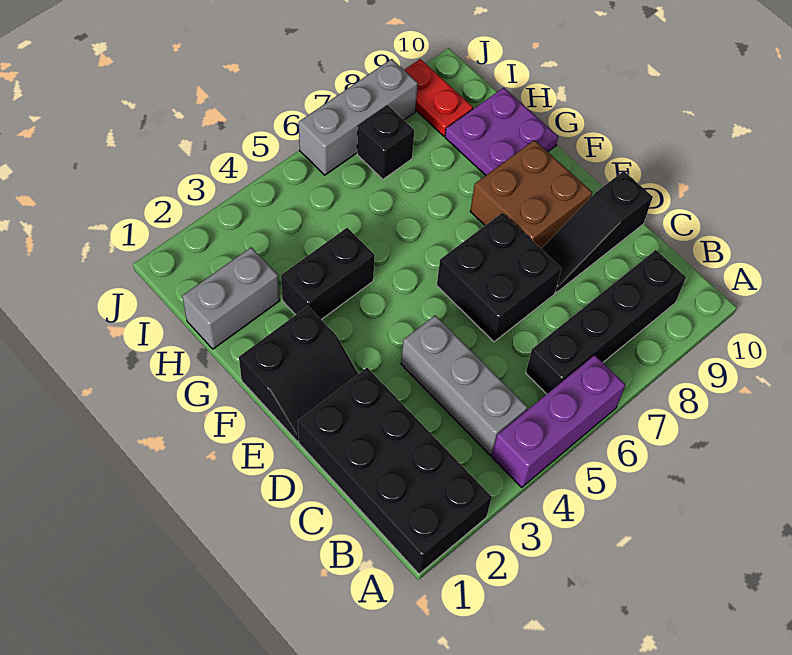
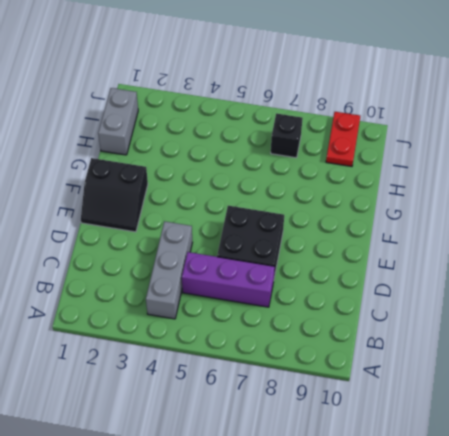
purple brick C5:C7 level 1 -> purple brick A4:A6 level 1
grey brick H1:I1 level 1 -> grey brick H1:H2 level 1
none -> black brick A1:D2 level 1
none -> black brick B6:B9 level 1
none -> black slope D8:D10 level 1 top 10

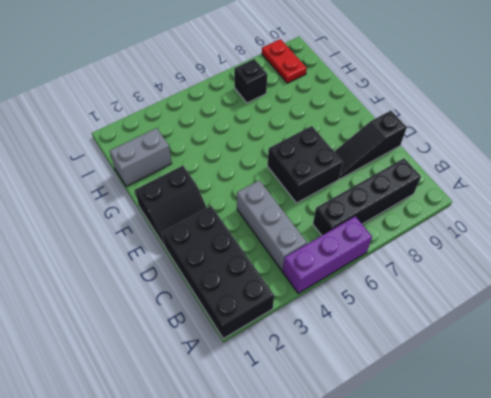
none -> brown brick E8:F9 level 1
none -> black brick G3:G4 level 1
none -> purple plate G9:H10 level 1

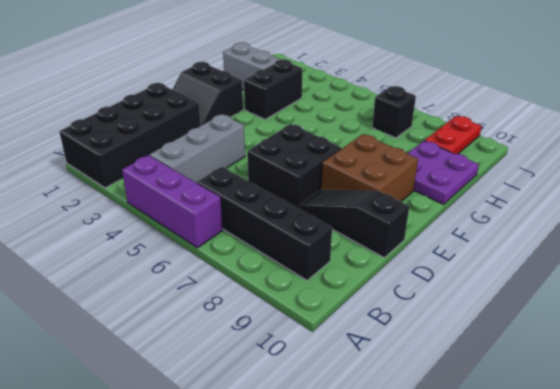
black brick G3:H3 level 1 -> black brick G3:G4 level 1
none -> grey brick J6:J8 level 1

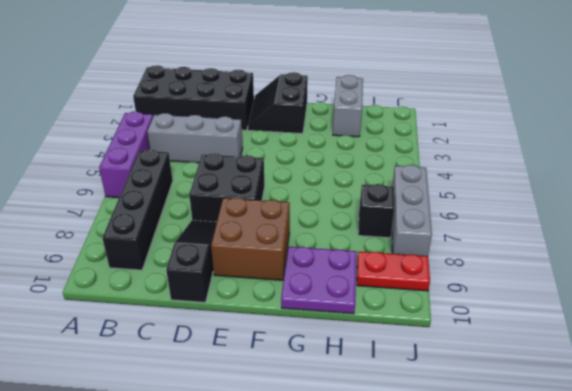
none -> black brick G3:G4 level 1

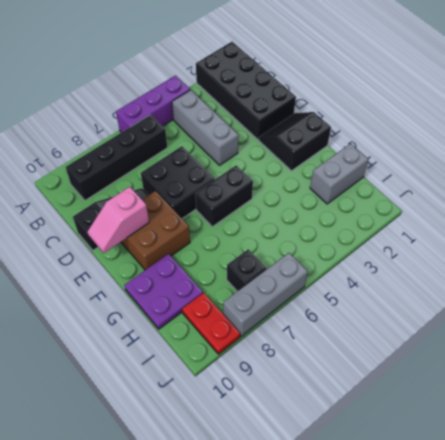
pink slope E9:E10 level 2 top 9 -> none
black brick F5:F6 level 1 -> black brick G3:G4 level 1

